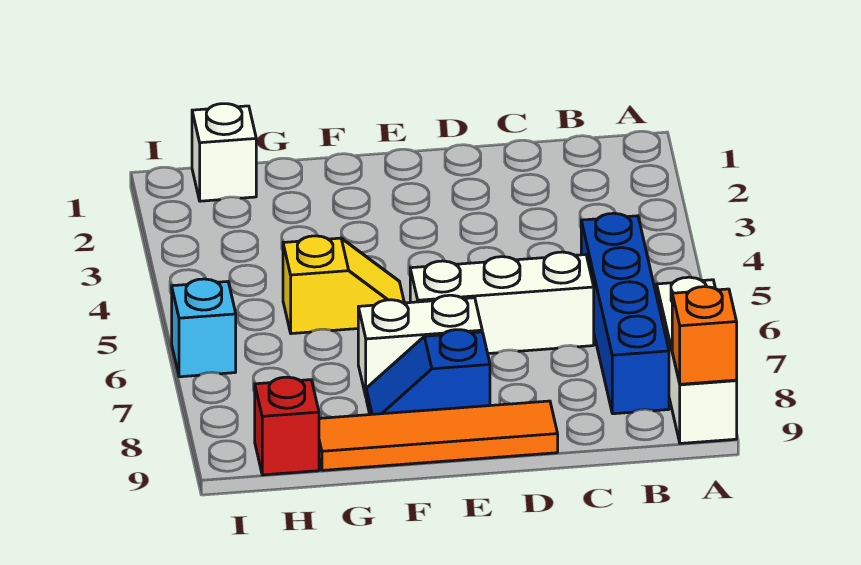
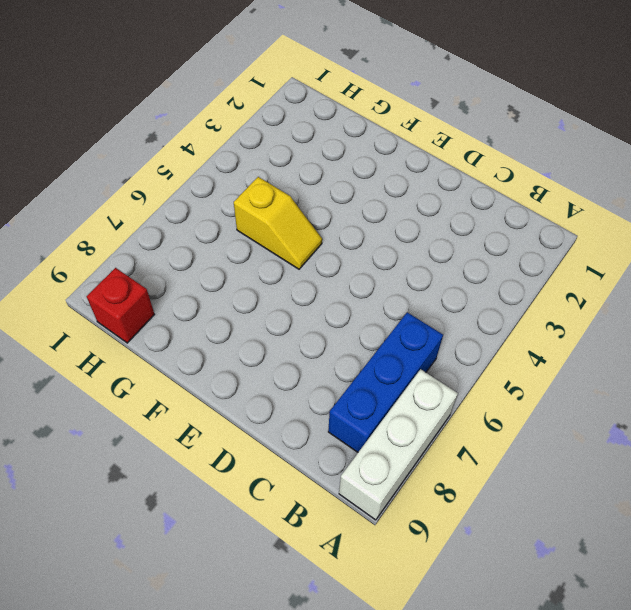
blue brick B6:B8 level 1 -> blue brick B5:B8 level 1
none -> white brick C6:E6 level 1
none -> orange tile D9:G9 level 1

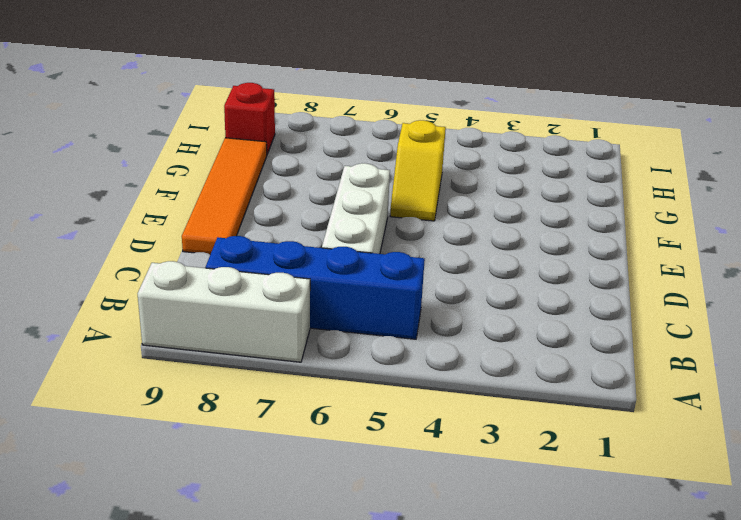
none -> white brick E7:F7 level 1
none -> blue slope E8:F8 level 1 top E

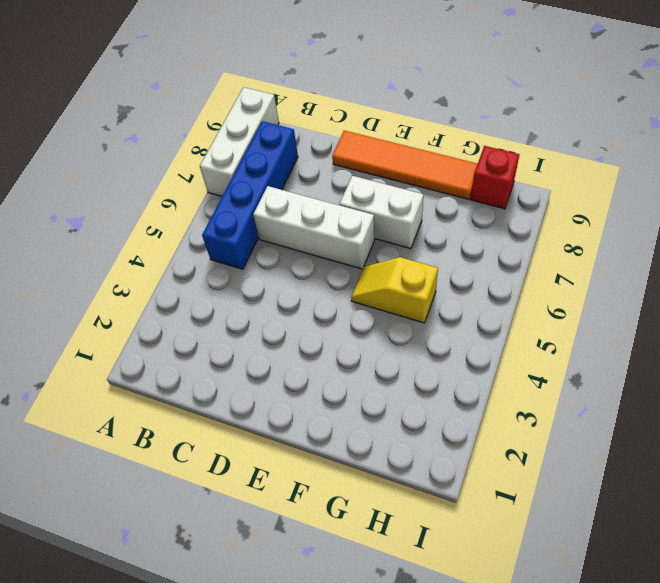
none -> blue slope E8:F8 level 1 top E
none -> white brick H1 level 1

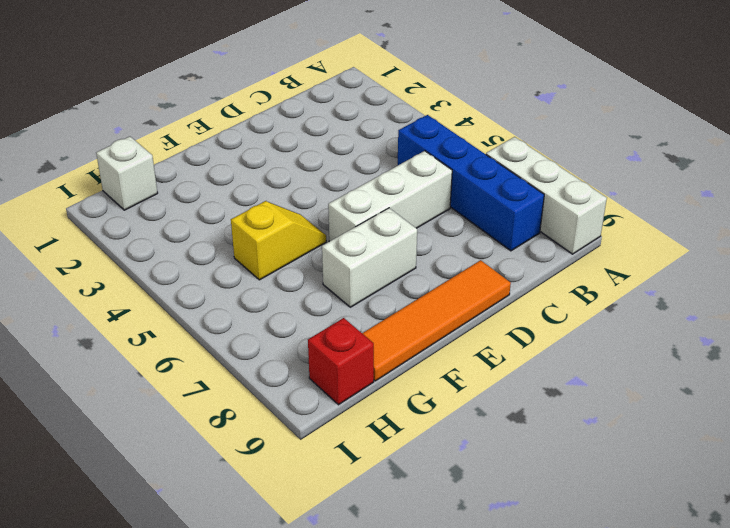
none -> blue slope E8:F8 level 1 top E
none -> cyan brick I6 level 1

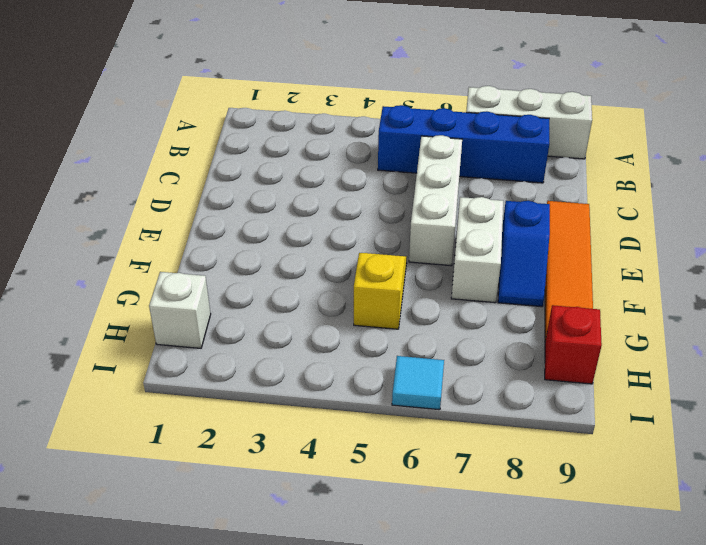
cyan tile I6 level 1 -> cyan brick I6 level 1
none -> orange brick A9 level 2

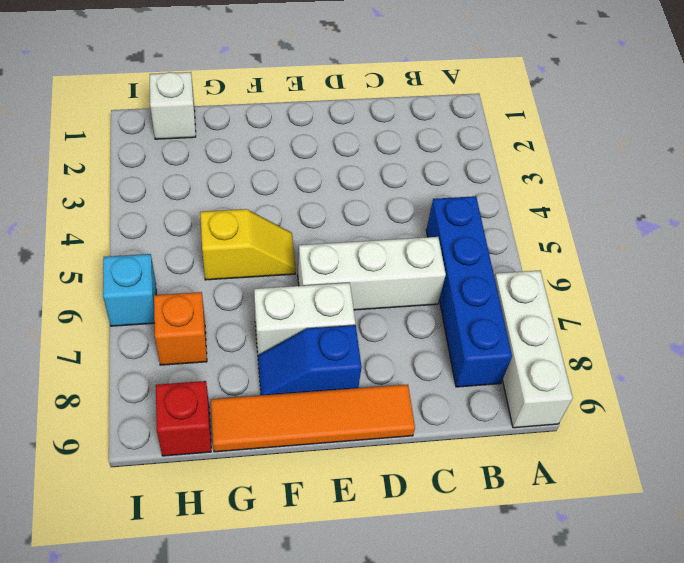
orange brick H7 level 1 -> orange brick A9 level 2

